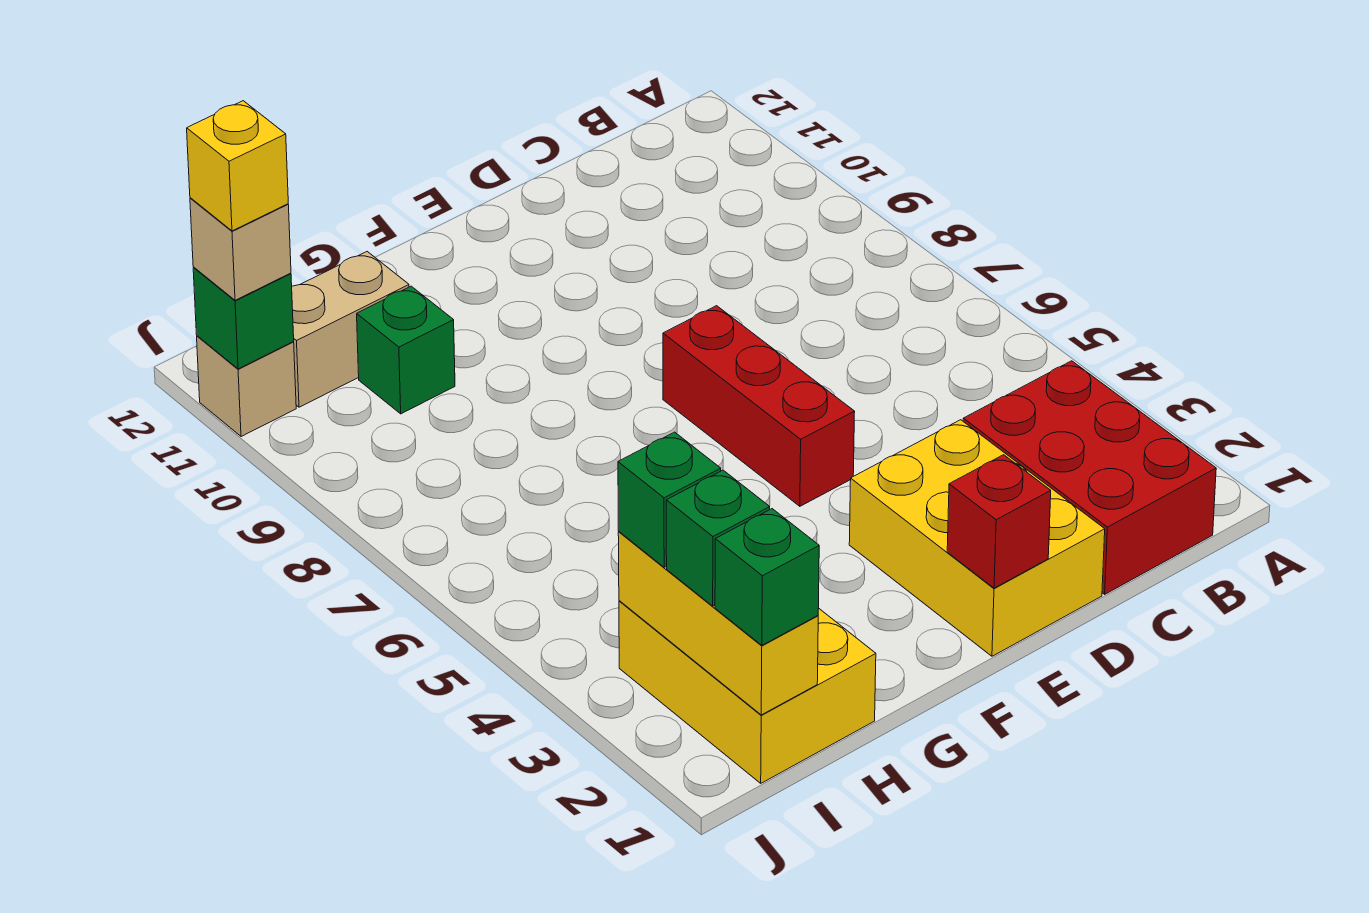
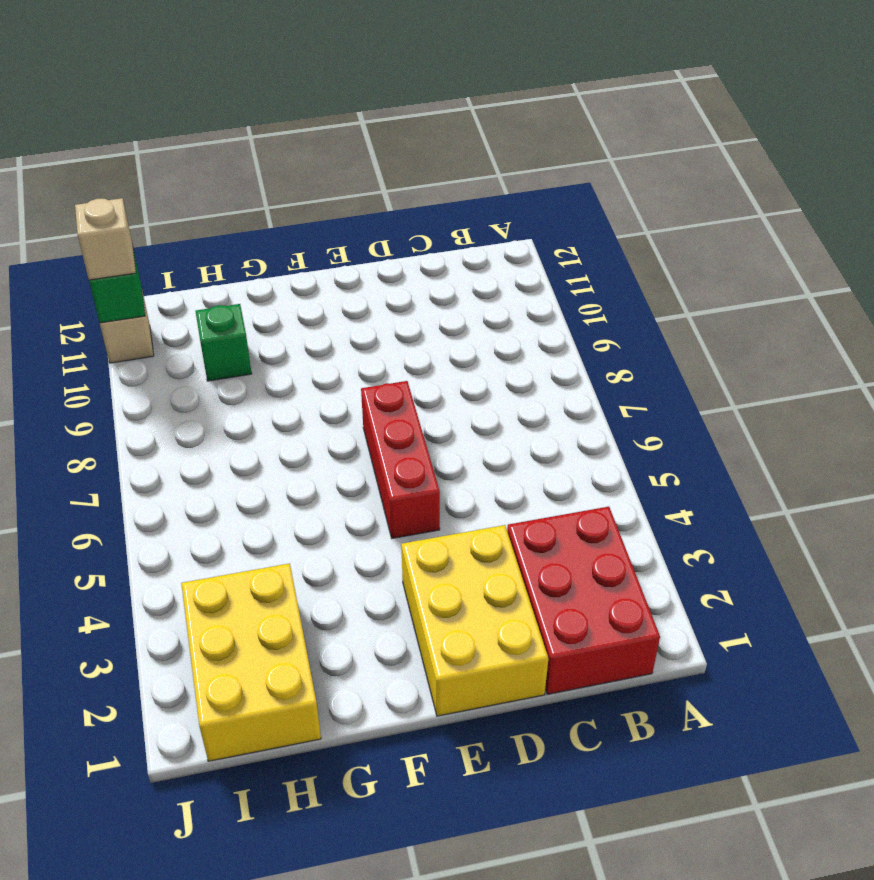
none -> tan brick H11:I11 level 1
none -> red brick E1 level 2
none -> yellow brick I1:I3 level 2

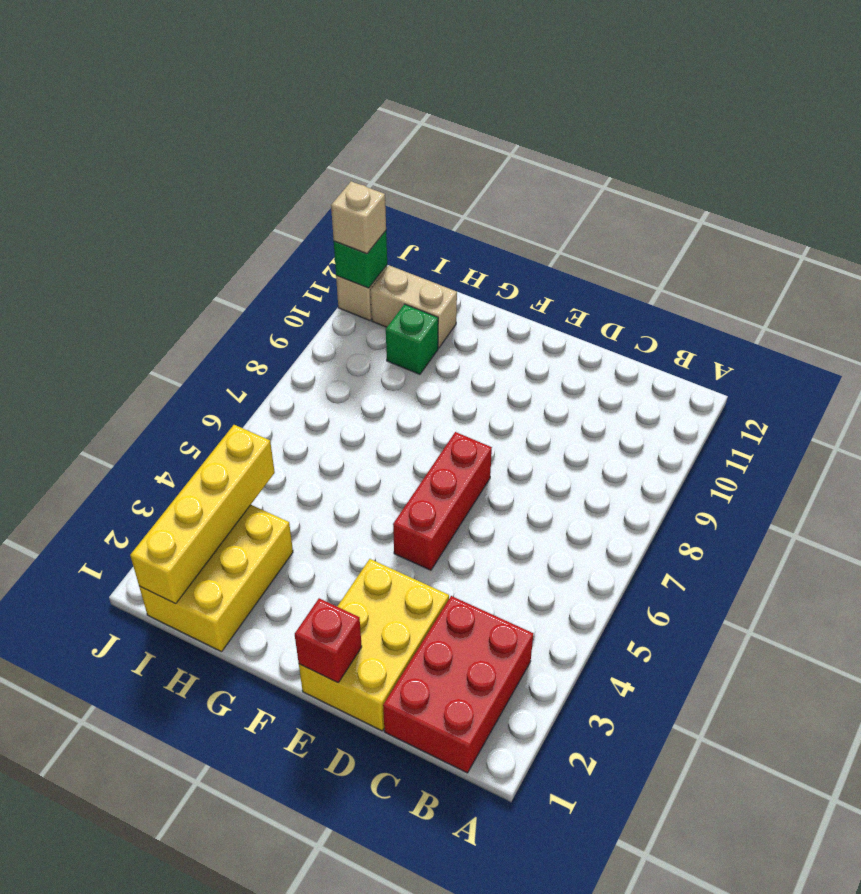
yellow brick I1:I4 level 2 -> yellow brick I1:I3 level 2
none -> green brick I1 level 3
none -> green brick I2 level 3
none -> green brick I3 level 3

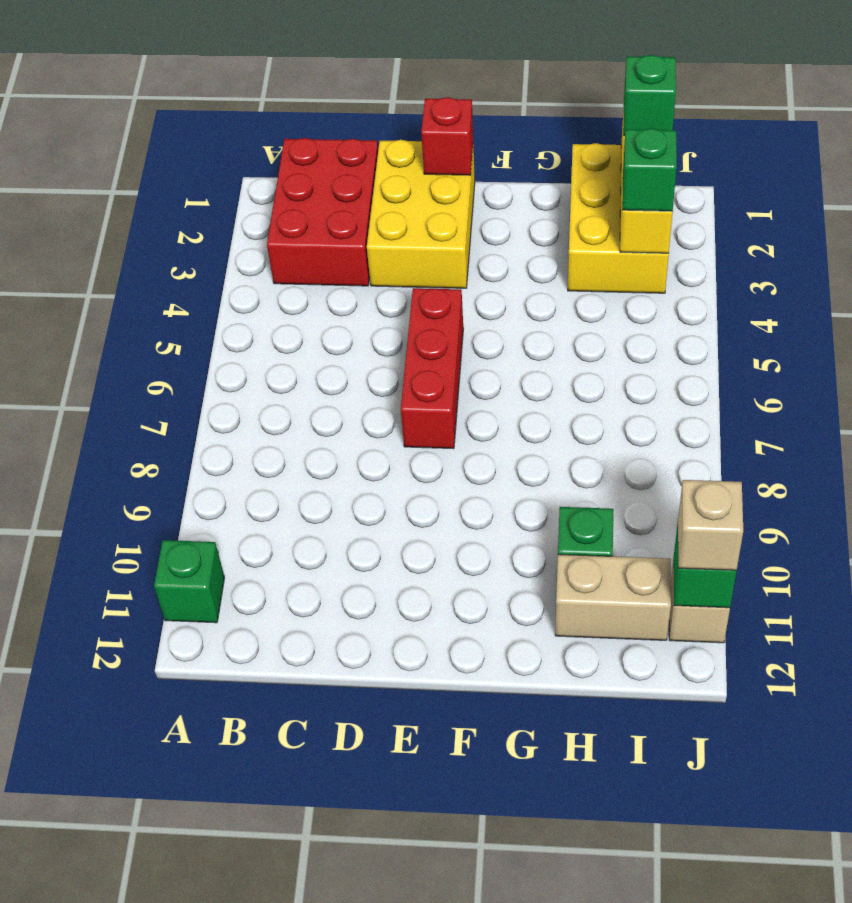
green brick A11 level 1 -> green brick I2 level 3
none -> yellow brick J11 level 4

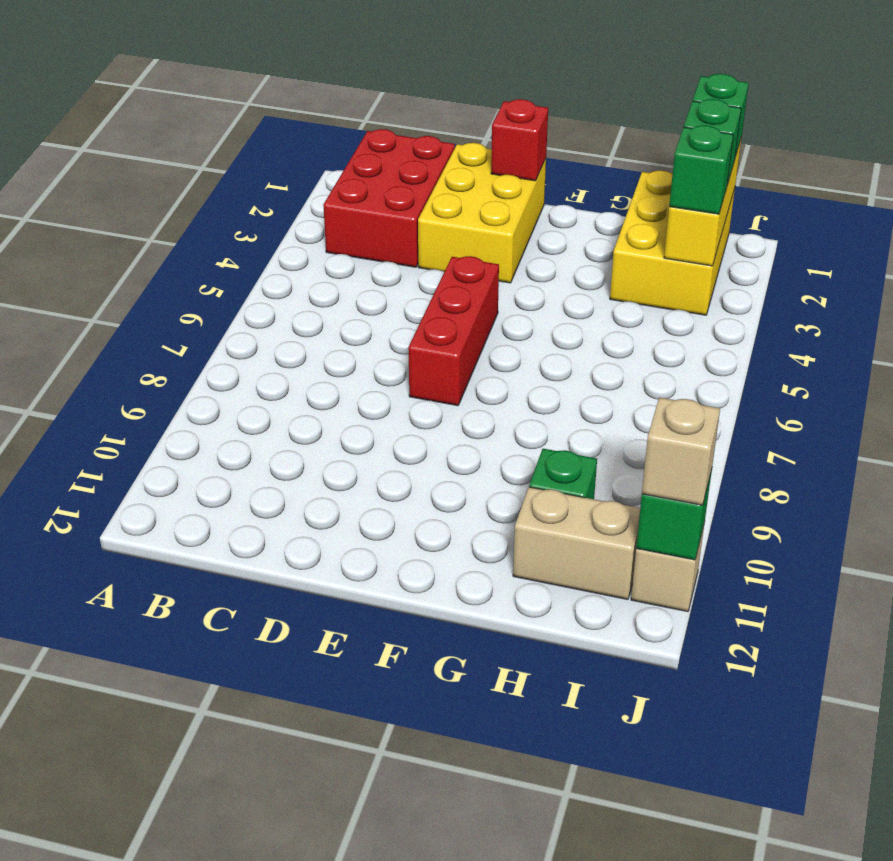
none -> yellow brick J11 level 4

